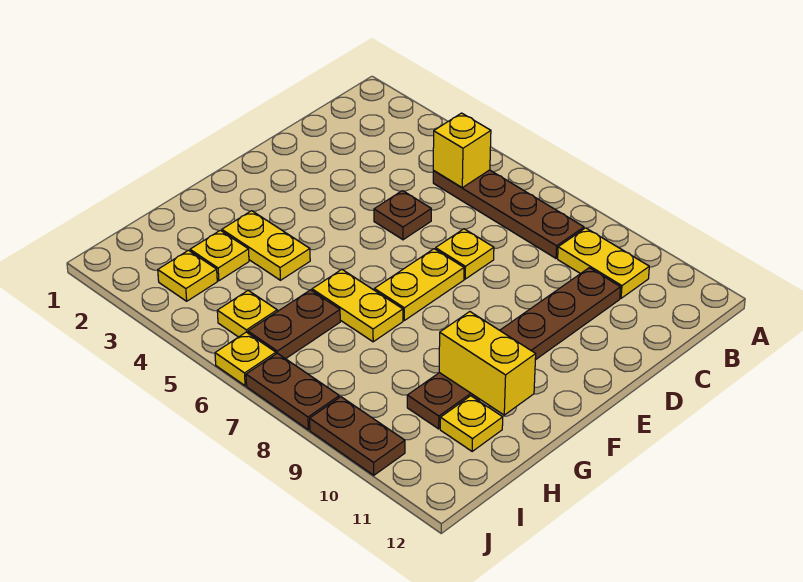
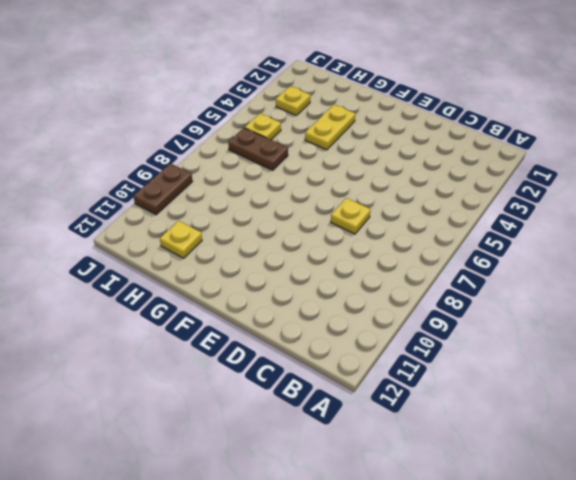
none -> brown plate B5:B8 level 1
none -> yellow plate B9:B10 level 1
none -> brown plate C10:H10 level 1

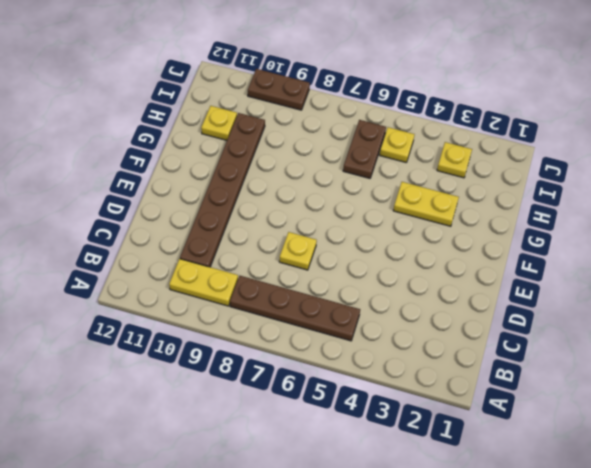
none -> brown plate D5 level 1
none -> yellow plate E7:F7 level 1
none -> yellow plate G6:G7 level 1

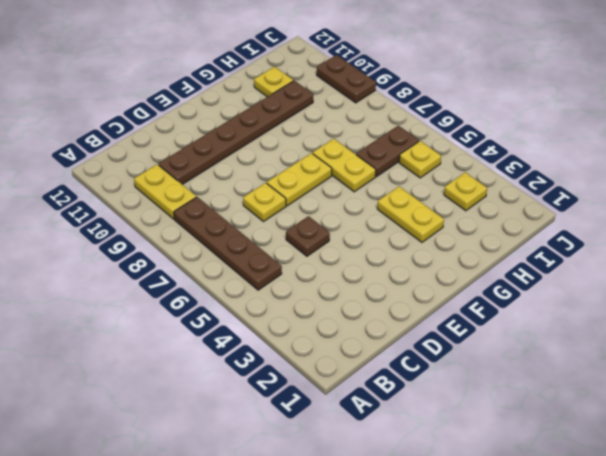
none -> yellow plate H3 level 1
none -> yellow plate J6 level 1
none -> brown plate J7:J8 level 1

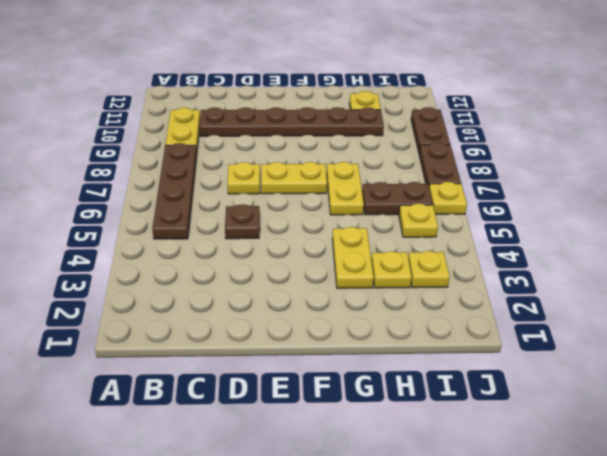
none -> yellow brick B5 level 2
none -> yellow brick G10:G11 level 2

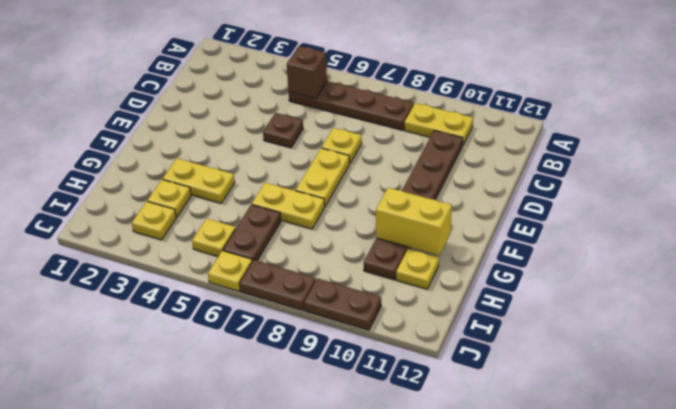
brown brick B5 level 2 -> yellow brick B5 level 2

